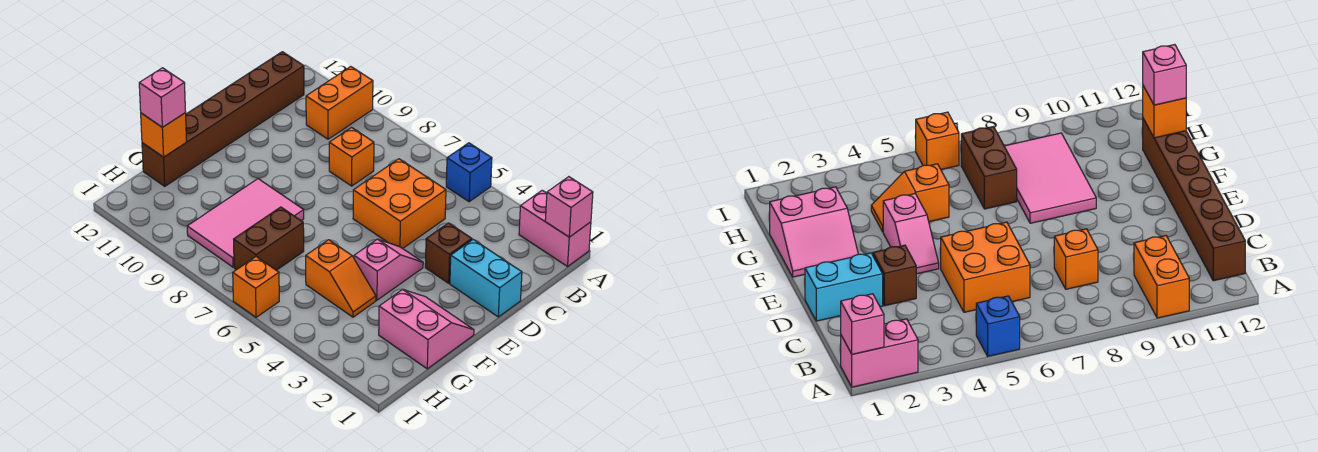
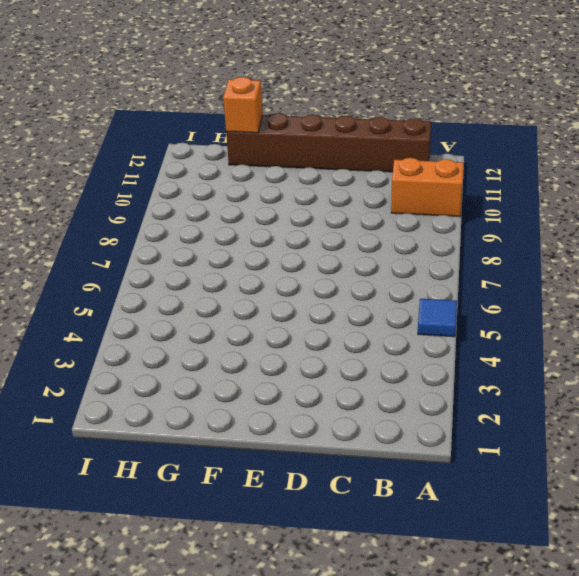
blue tile A5 level 1 -> blue brick A5 level 1
none -> pink brick A1:A2 level 1
none -> orange brick C5:D6 level 1
none -> orange brick C8 level 1

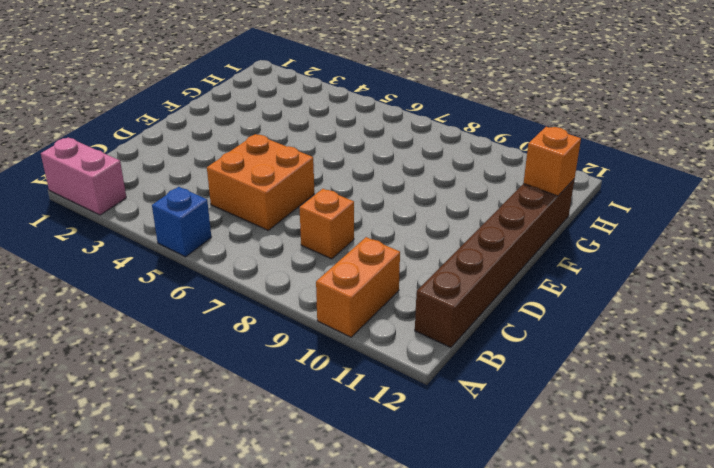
none -> cyan brick D1:D2 level 1
none -> brown brick D3 level 1
none -> pink slope E4:F4 level 1 top F

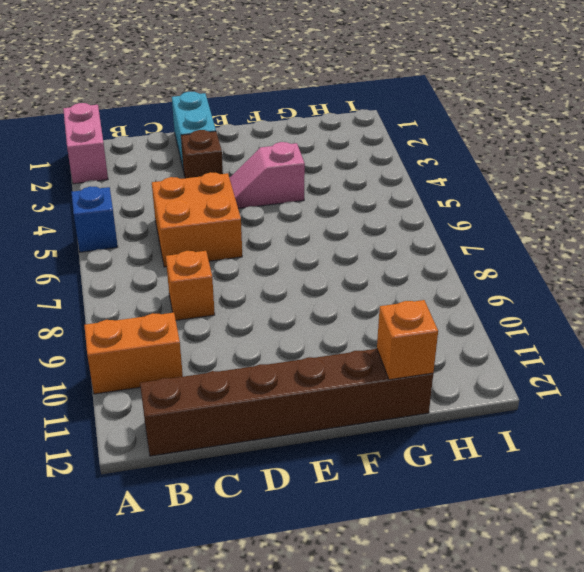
none -> pink slope F1:G2 level 1 top G
none -> pink tile F8:H9 level 1
none -> orange slope G4:G5 level 1 top 5

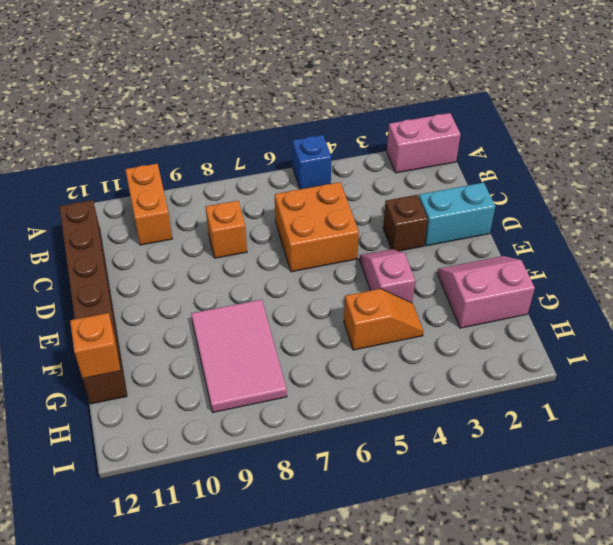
none -> brown brick G7:H7 level 1
none -> orange brick I6 level 1
none -> pink brick A1 level 2

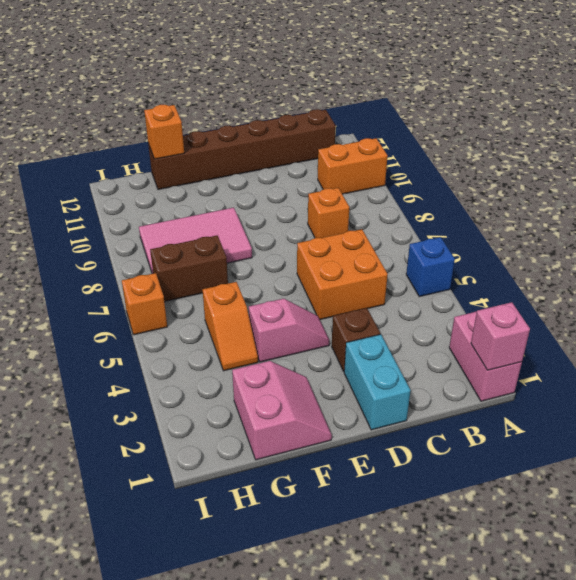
none -> pink brick G12 level 3

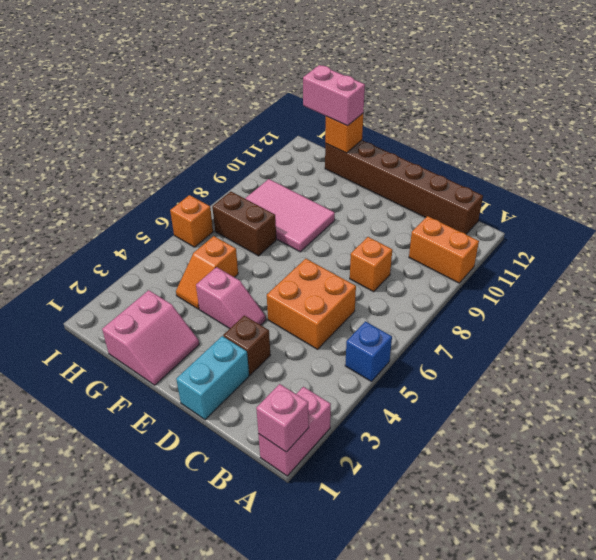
pink brick G12:H12 level 3 -> pink brick G12 level 3

